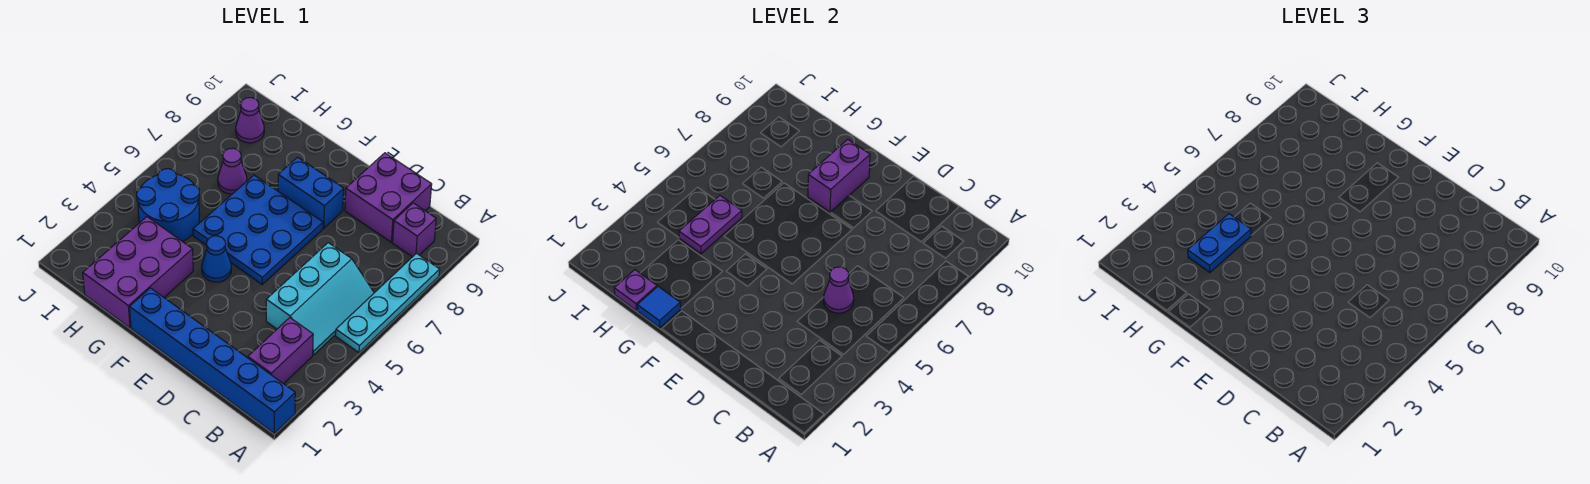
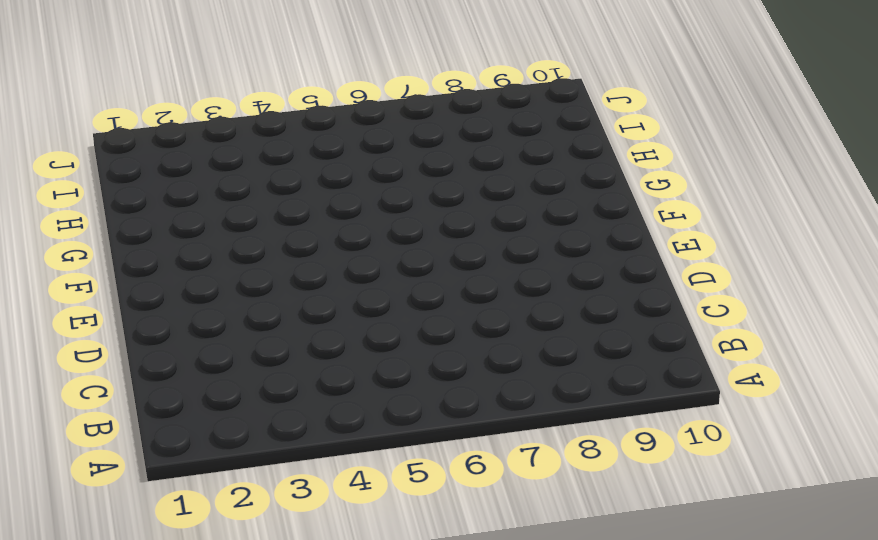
none -> blue brick A1:F1 level 1
none -> cyan plate A5:A8 level 1
none -> purple brick B2:B3 level 1

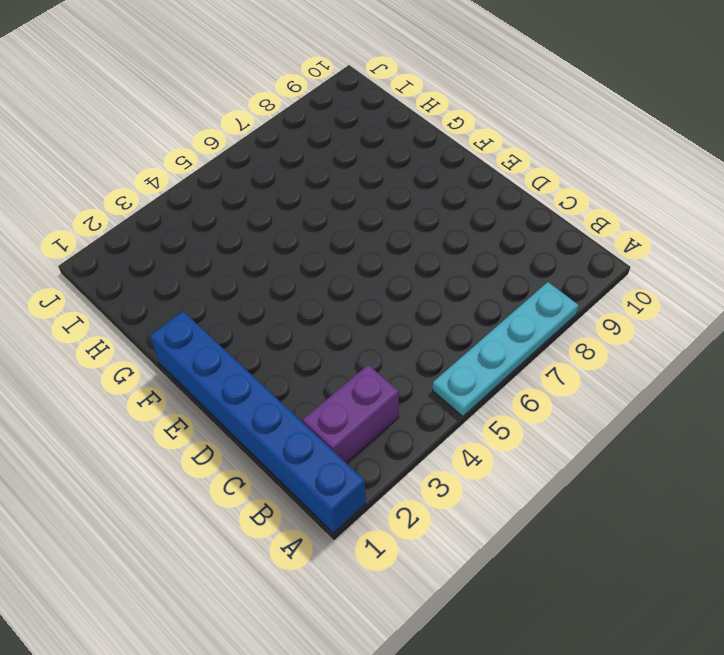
none -> cyan slope B4:C6 level 1 top C
none -> purple brick B9 level 1
none -> purple brick C9:D10 level 1

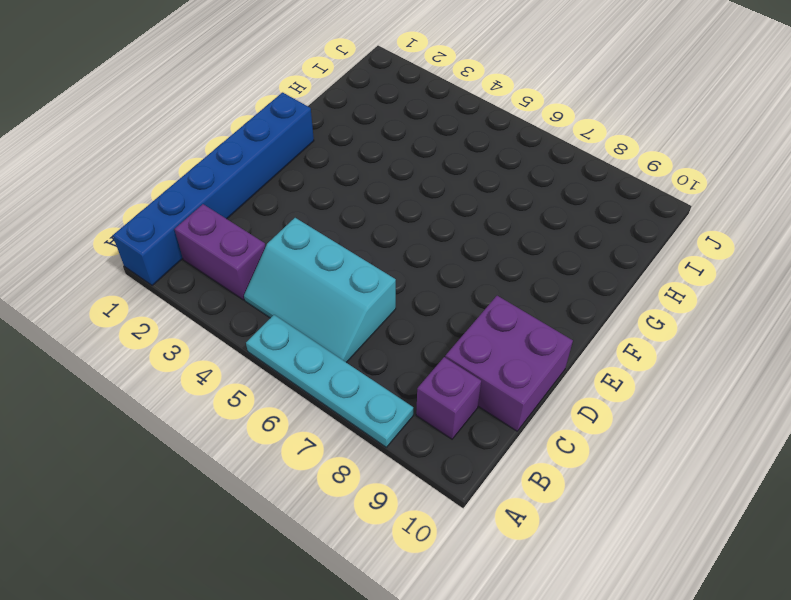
none -> blue plate E5:G7 level 1
none -> blue brick E8:F8 level 1
none -> blue cone F4 level 1

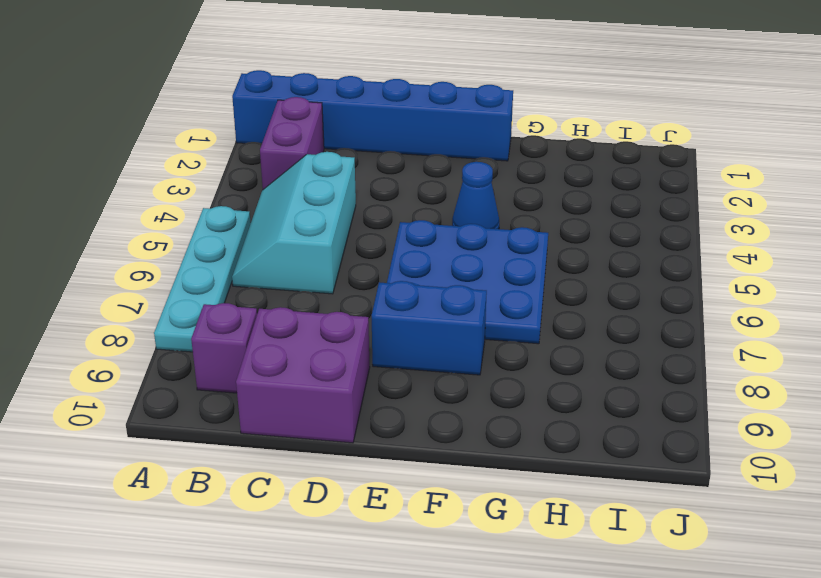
none -> purple brick G1:H3 level 1
none -> blue round brick H4:I5 level 1
none -> purple cone H7 level 1

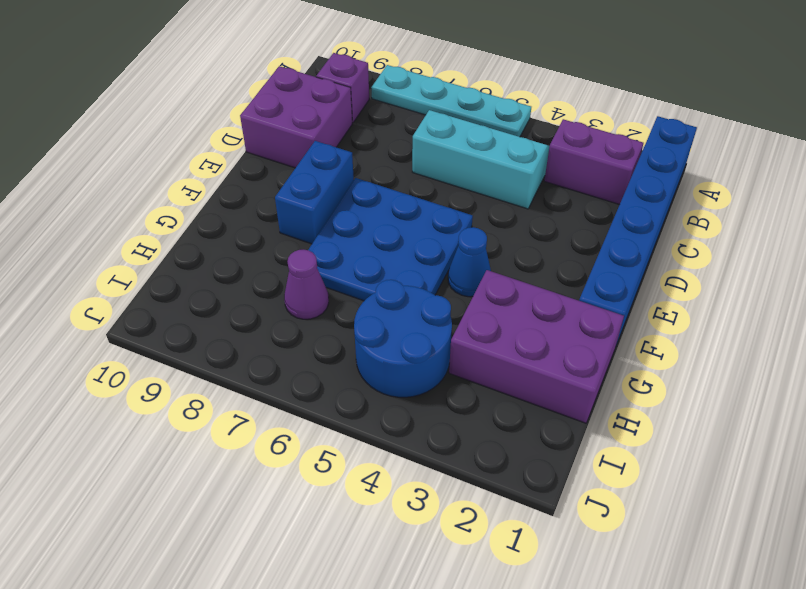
none -> purple cone I9 level 1
none -> purple cone C5 level 2
none -> purple brick F8:F9 level 2

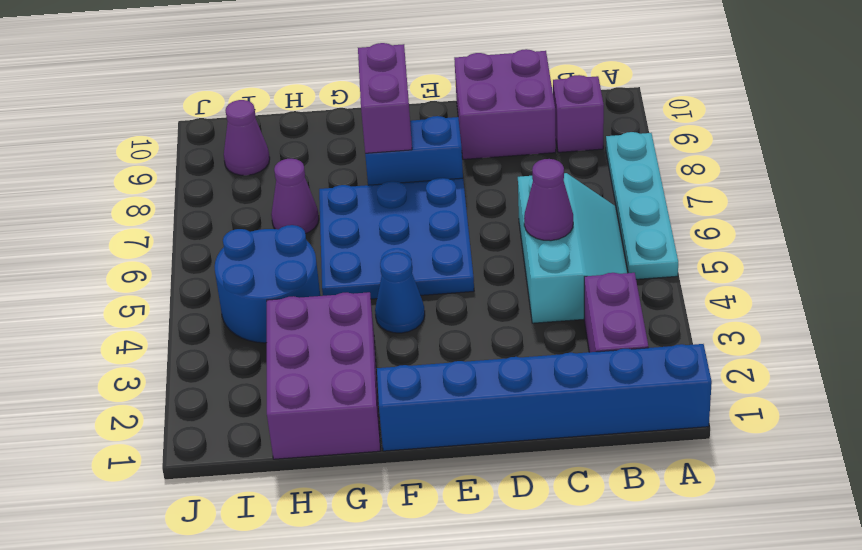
none -> blue tile G1 level 2
none -> purple plate H1 level 2
none -> purple plate H4:H5 level 2

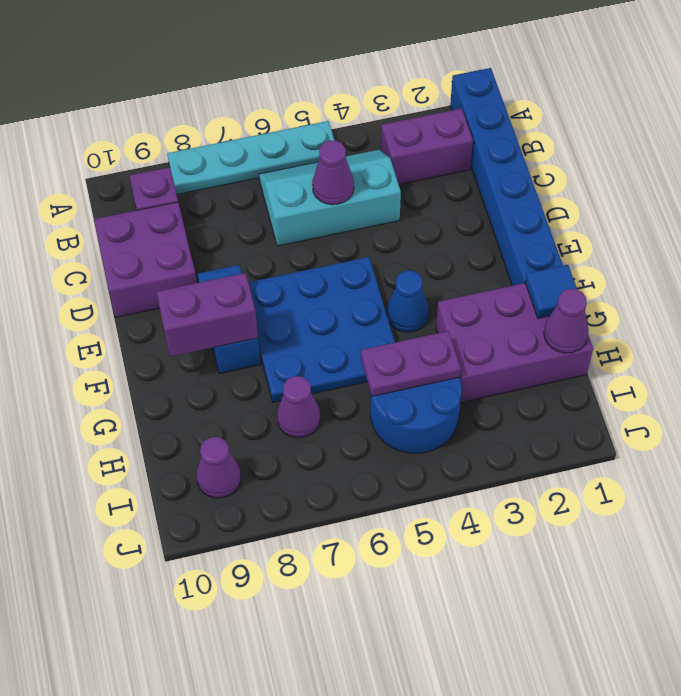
purple cone H1 level 2 -> purple plate H1 level 2
none -> blue plate H3:H4 level 3

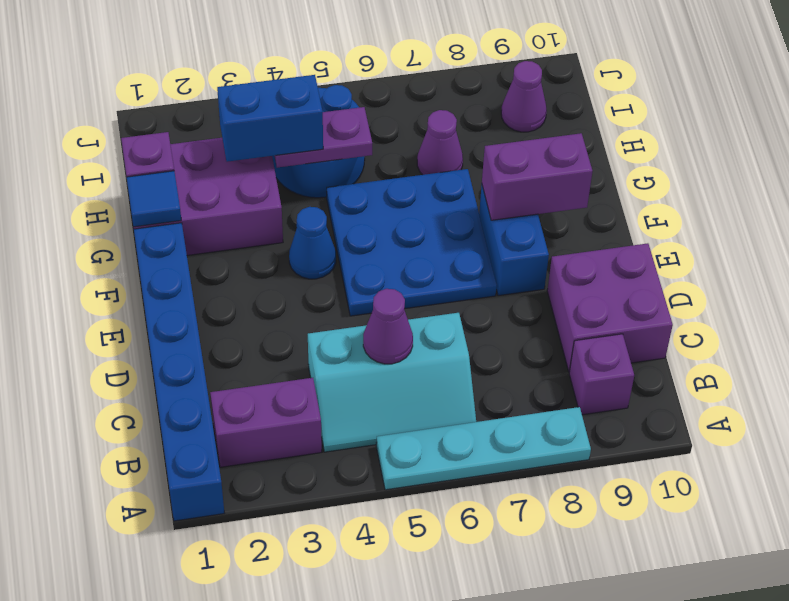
blue brick H3:H4 level 3 -> blue plate H3:H4 level 3

